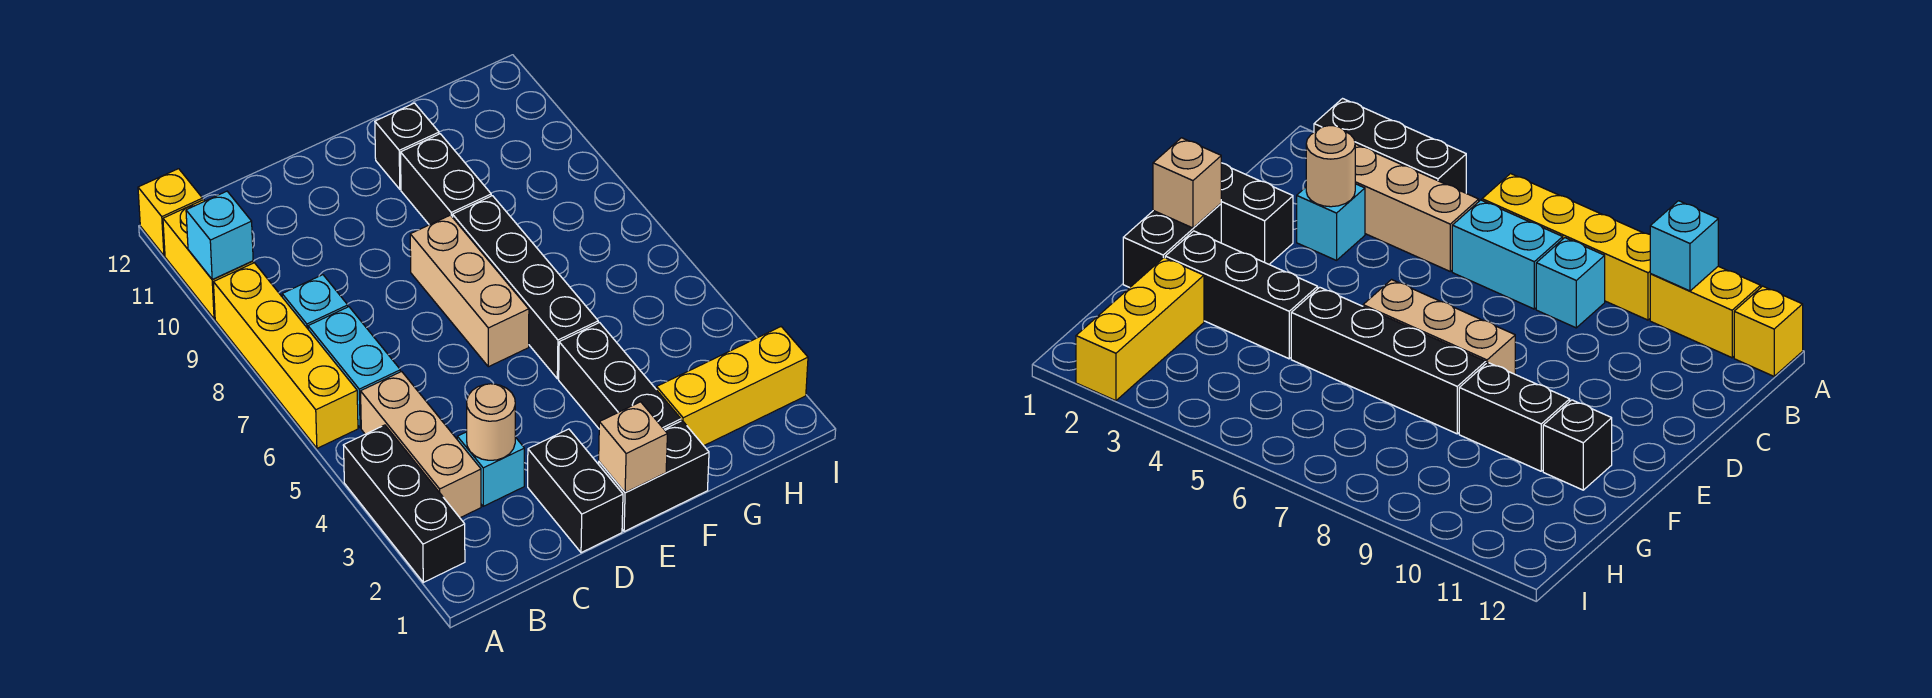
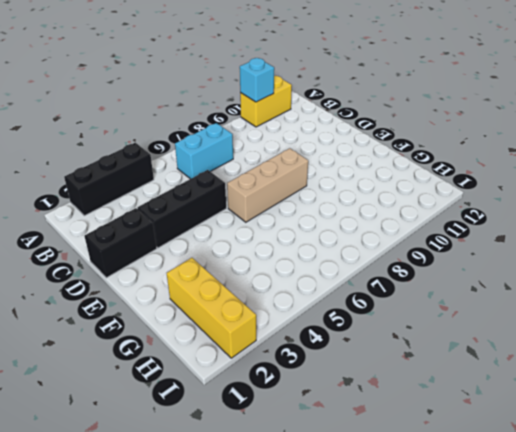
black brick D3:D5 level 1 -> black brick F2:F4 level 1
none -> yellow brick A6:A9 level 1
none -> yellow brick A12 level 1
none -> tan brick B3:B5 level 1

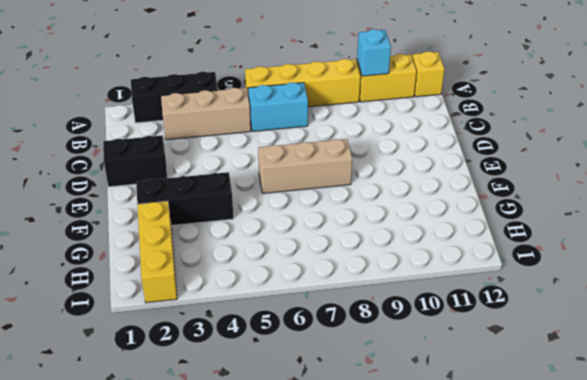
none -> cyan brick B8 level 1
none -> cyan brick C3 level 1
none -> black brick E1:F1 level 1

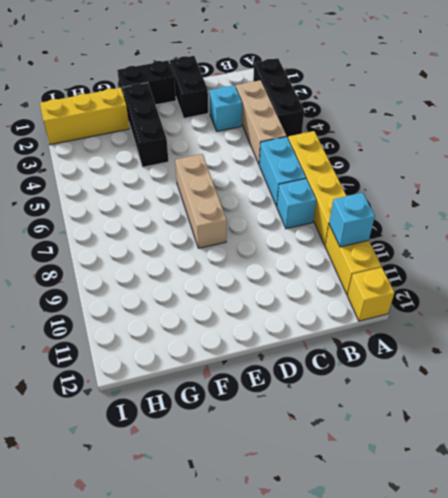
none -> black brick F5:F8 level 1
none -> black brick F9:F10 level 1
none -> black brick F11 level 1

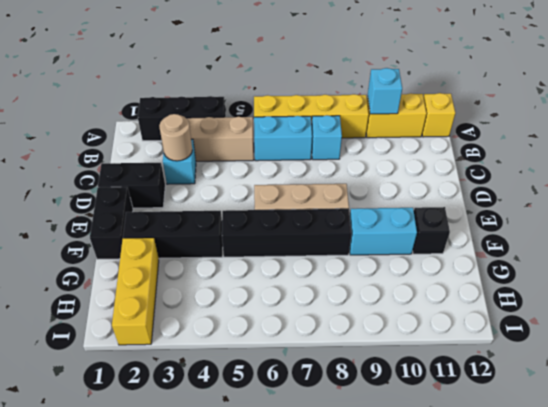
cyan brick F9:F10 level 1 -> black brick F9:F10 level 1
none -> tan brick E1 level 2

